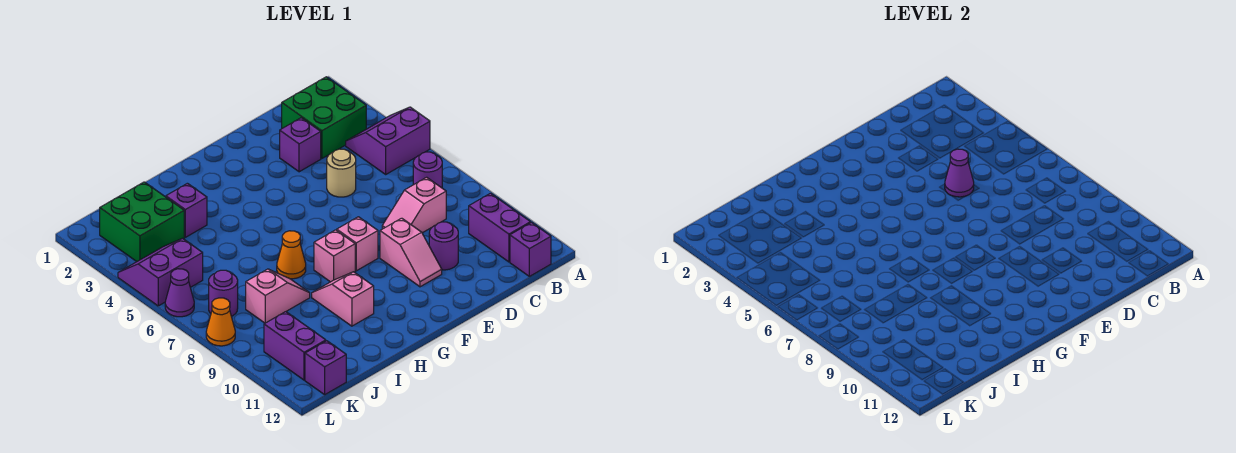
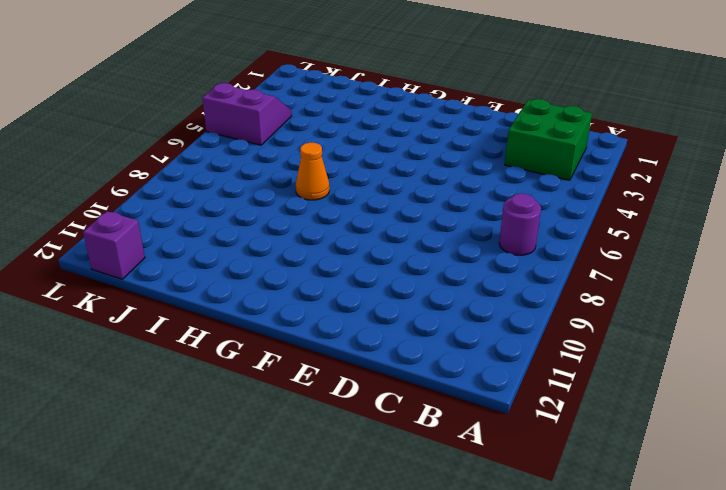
none -> purple slope A4:B5 level 1 top 5
none -> purple brick B10:B11 level 1
none -> purple brick B12 level 1

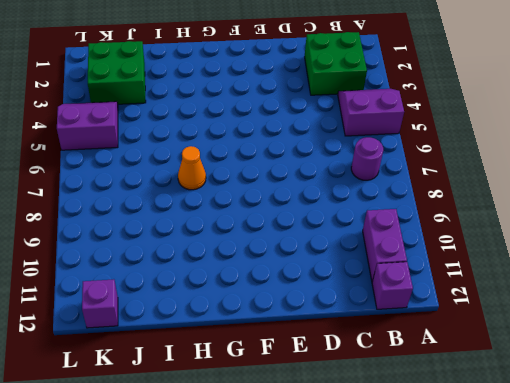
none -> pink slope C8:D8 level 1 top C
none -> purple brick D3 level 1
none -> tan round brick D5 level 1

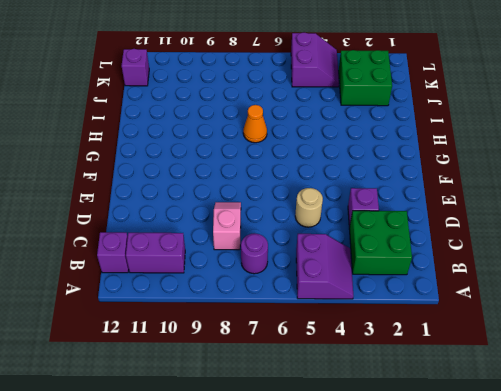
none -> purple round brick D10 level 1
none -> pink slope E9:E10 level 1 top 9
none -> pink brick F8 level 1

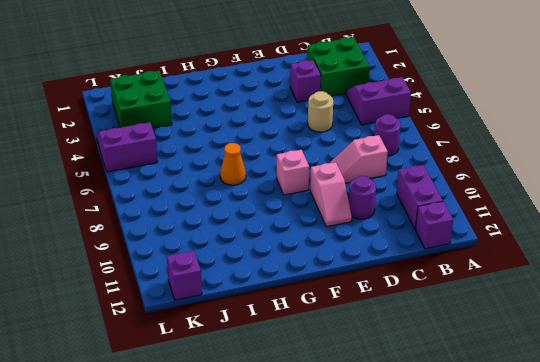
none -> pink brick G8 level 1
none -> pink slope H9:H10 level 1 top 10
none -> purple brick I3 level 1

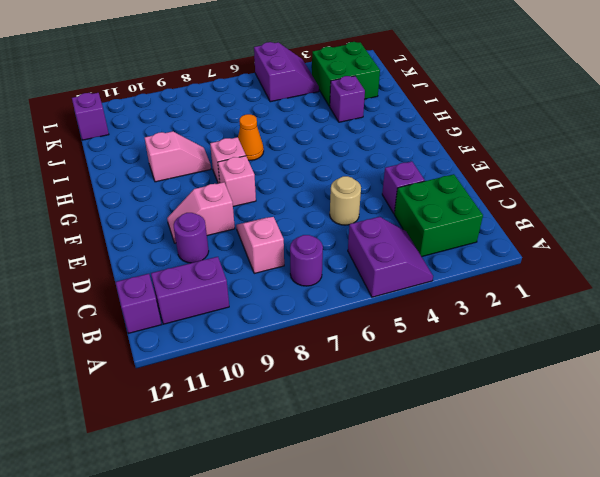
none -> pink slope I8:J8 level 1 top J
none -> purple round brick K7 level 1
none -> purple brick K10:K11 level 1

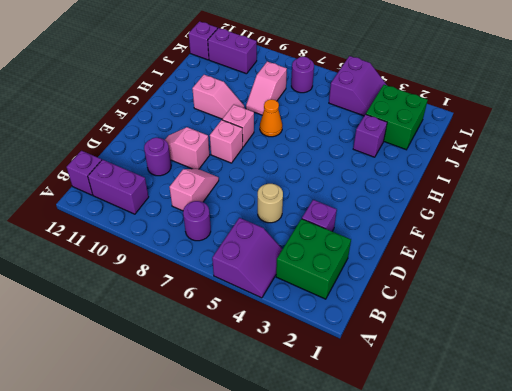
none -> purple cone L6 level 1
none -> orange cone L8 level 1
none -> purple cone D5 level 2

